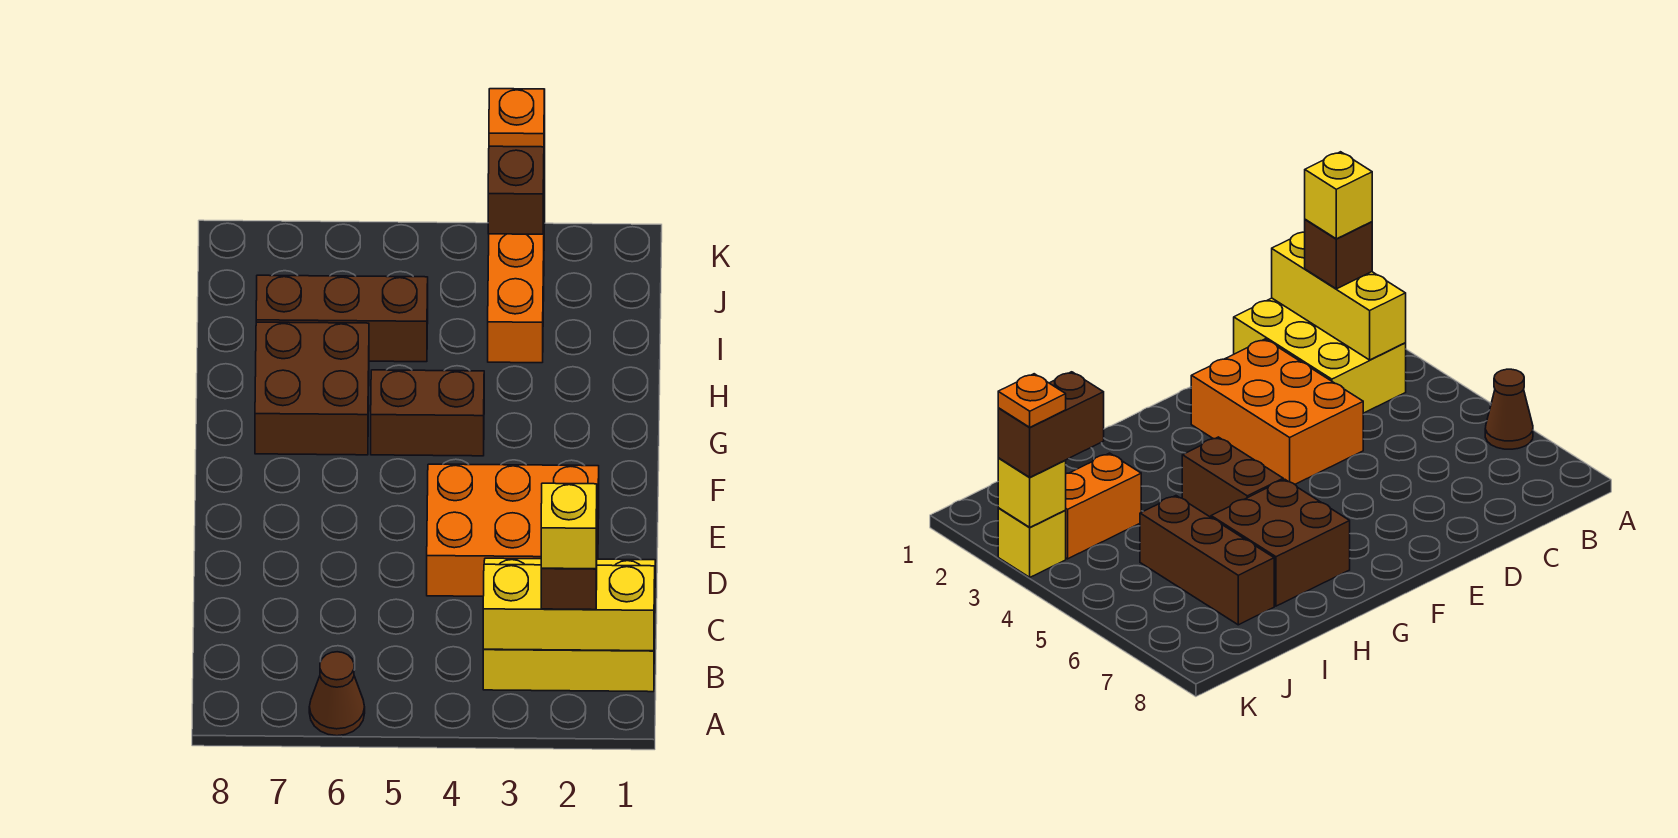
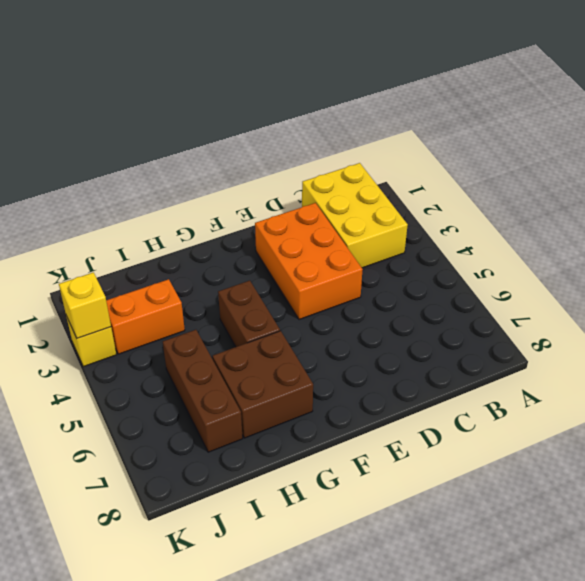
none -> brown cone A6 level 1
none -> yellow brick B1:B3 level 2
none -> brown brick B2 level 3

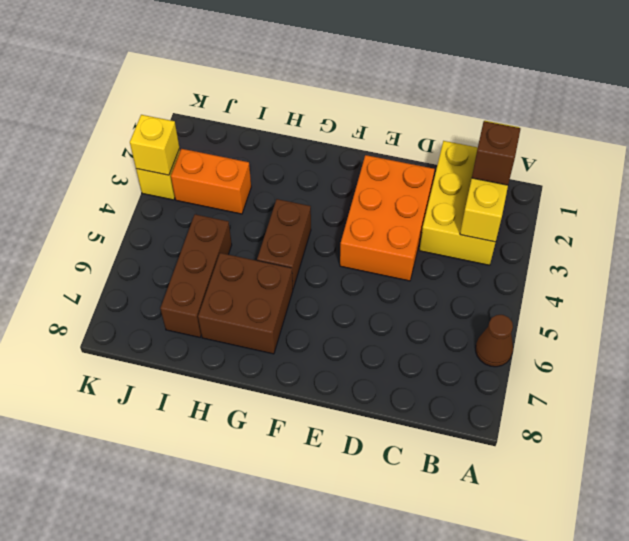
none -> brown brick J3:K3 level 3
none -> yellow brick B2 level 4
none -> orange plate K3 level 4

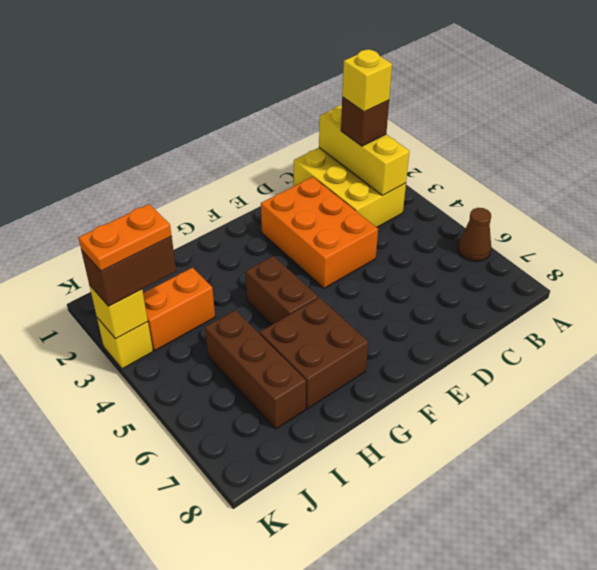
orange plate J3:K3 level 4 -> orange plate K3 level 4

